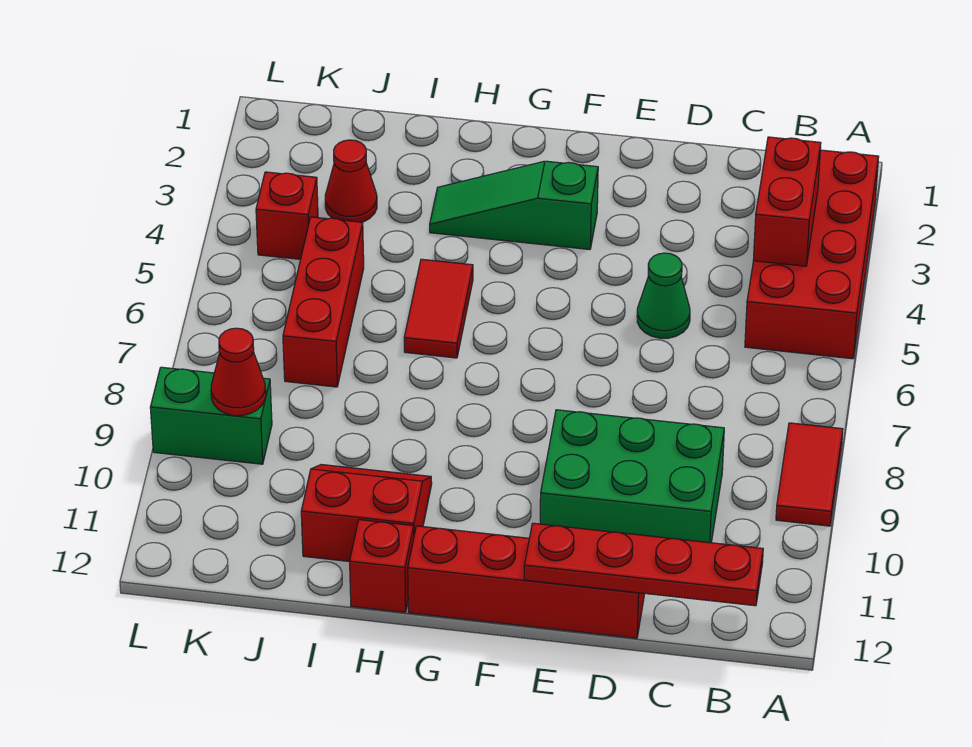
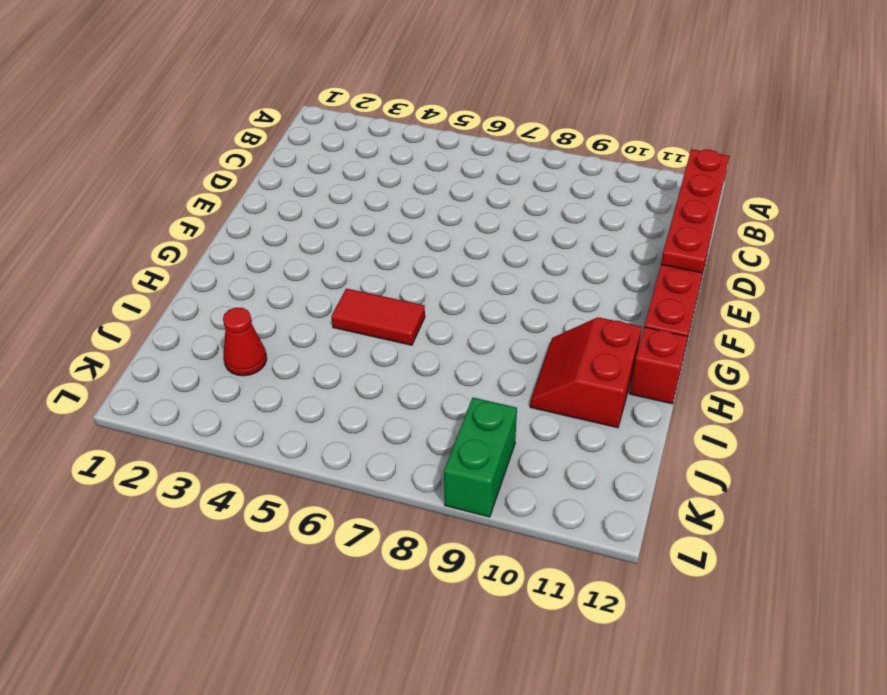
none -> red brick A2:B5 level 1
none -> red tile A8:A9 level 1
none -> green brick C9:E10 level 1

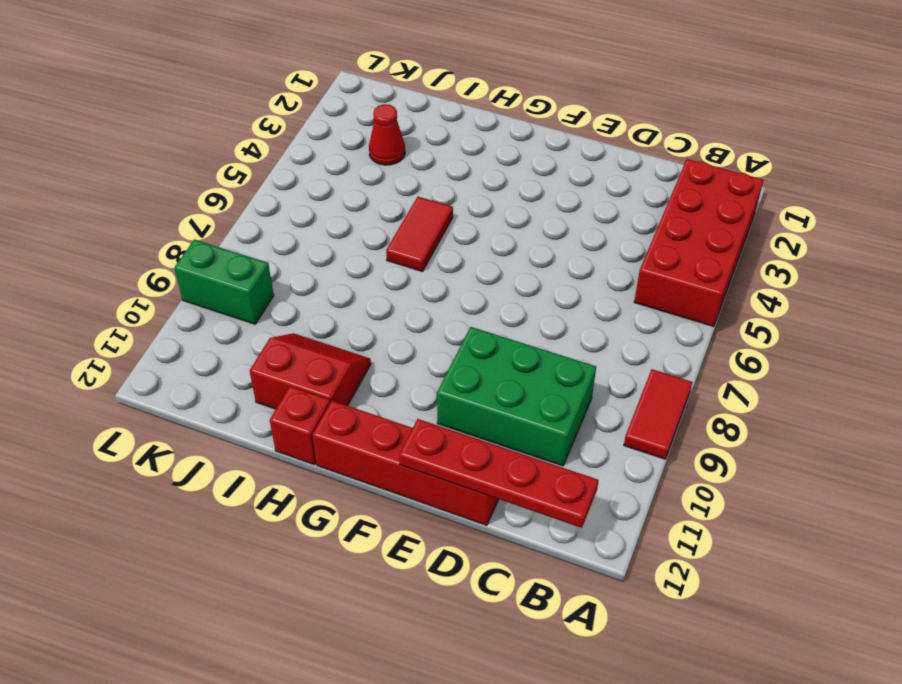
none -> green cone D5 level 1
none -> green slope F3:H3 level 1 top F
none -> red brick J5:J7 level 1

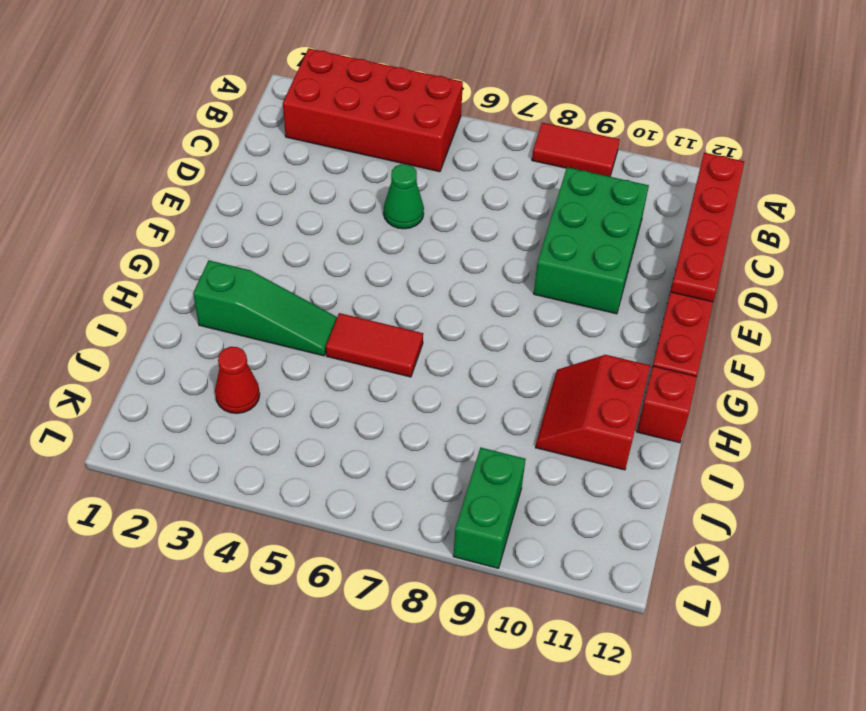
green slope H2:H4 level 1 top 2 -> green slope F3:H3 level 1 top F
none -> red brick J5:J7 level 1
none -> red brick K4 level 1
none -> red brick B3:B4 level 2

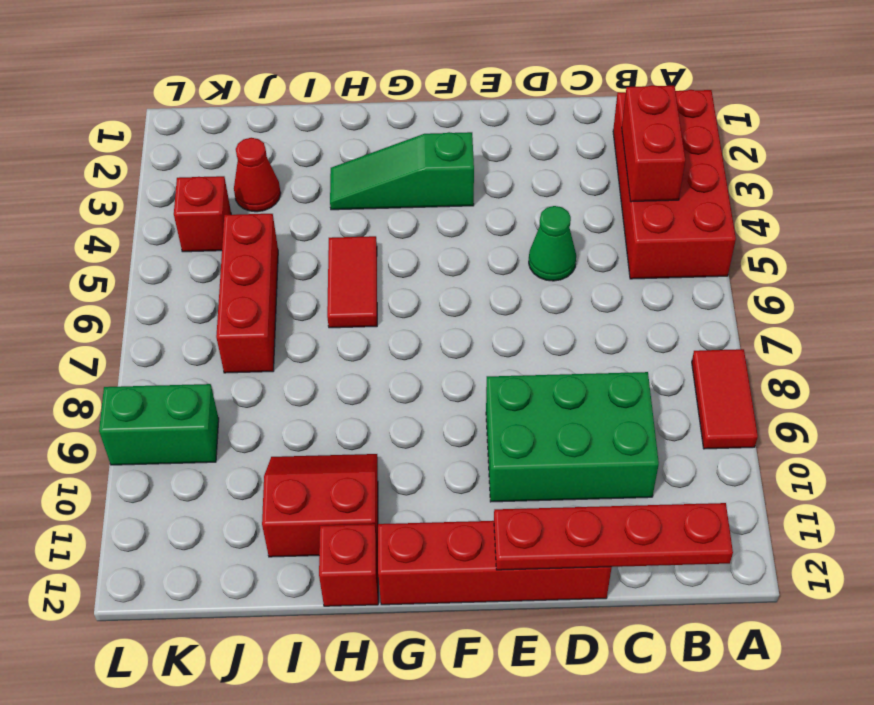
none -> red cone K9 level 2

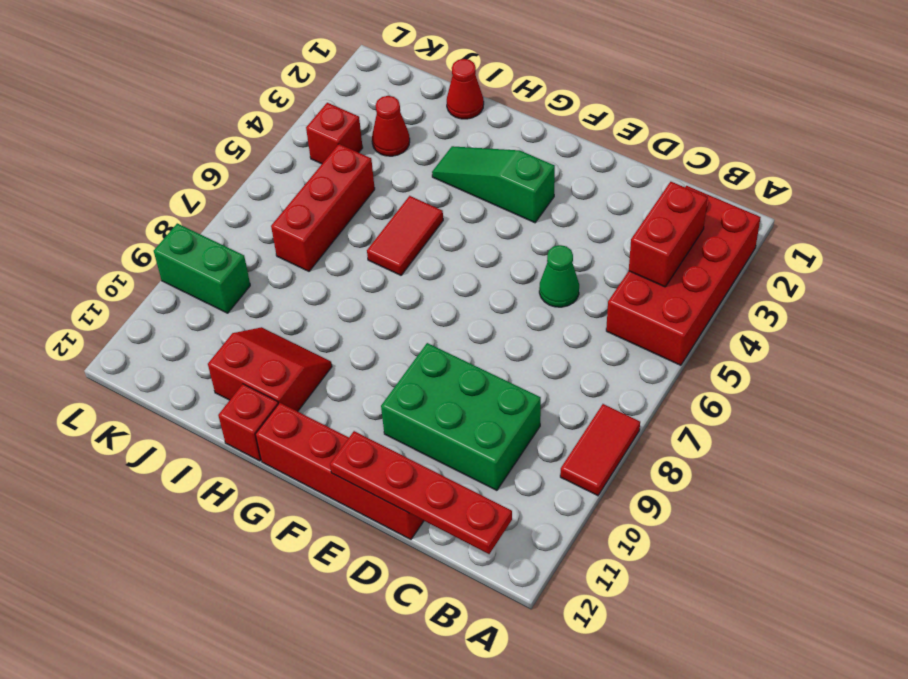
red cone I1 level 1 -> red cone K9 level 2

